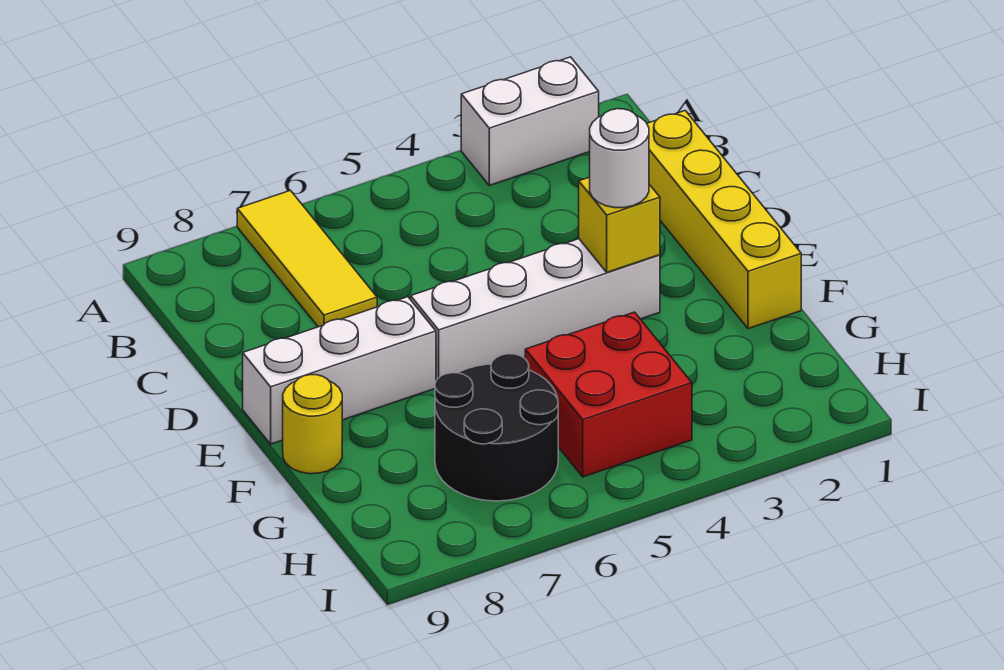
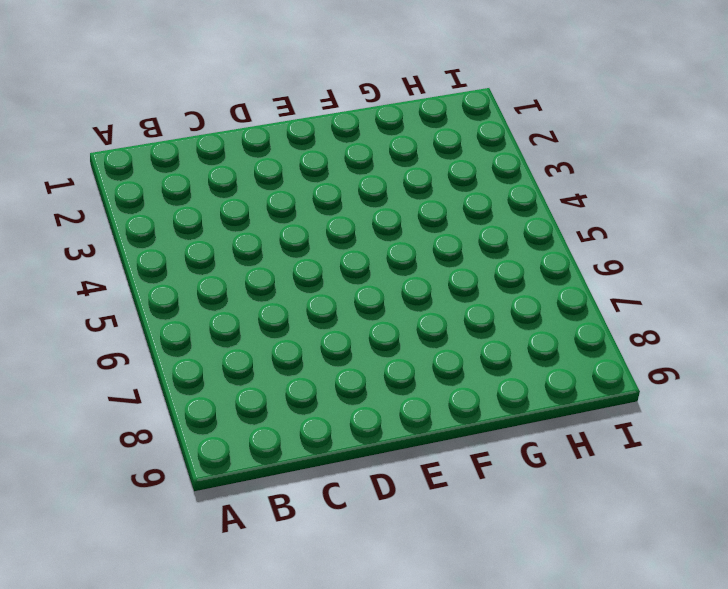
none -> white brick A2:A3 level 1
none -> yellow tile A7:C7 level 1

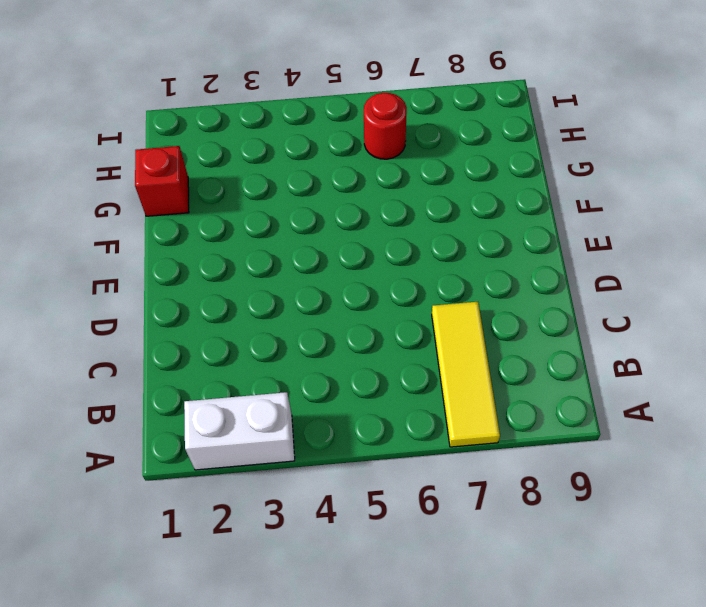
red brick G1 level 1 -> none
red round brick H6 level 1 -> black round brick G6:H7 level 1
none -> yellow brick C1:F1 level 1
none -> white brick E3:E6 level 1

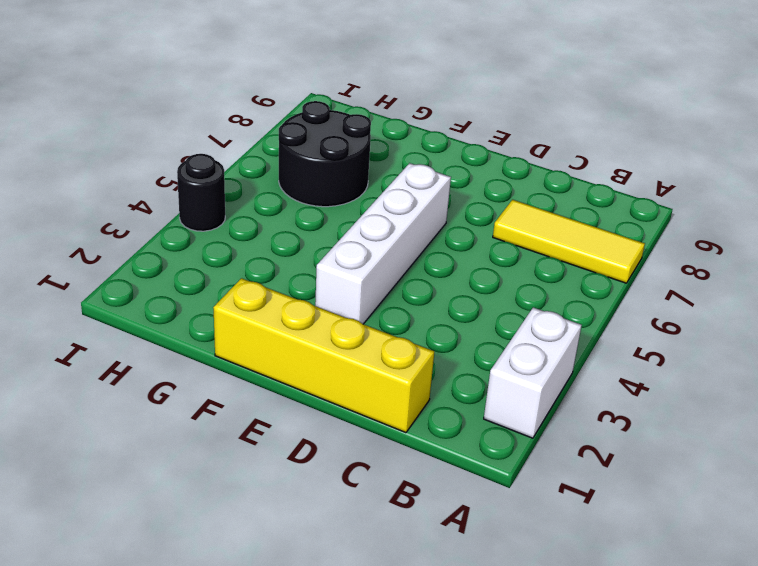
black round brick I4 level 1 -> none
none -> white brick E7:E9 level 1
none -> yellow round brick F9 level 1

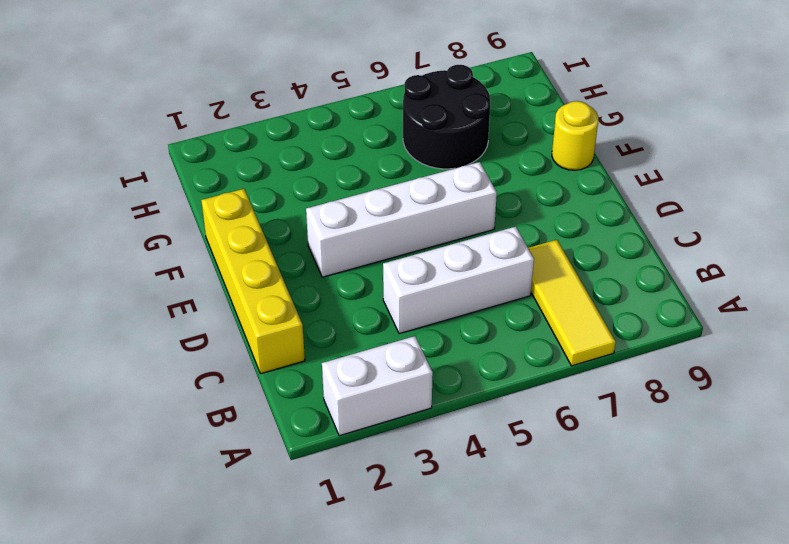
white brick C4:C6 level 1 -> white brick E7:E9 level 1
none -> red brick G4:H5 level 1
none -> yellow brick E3 level 2

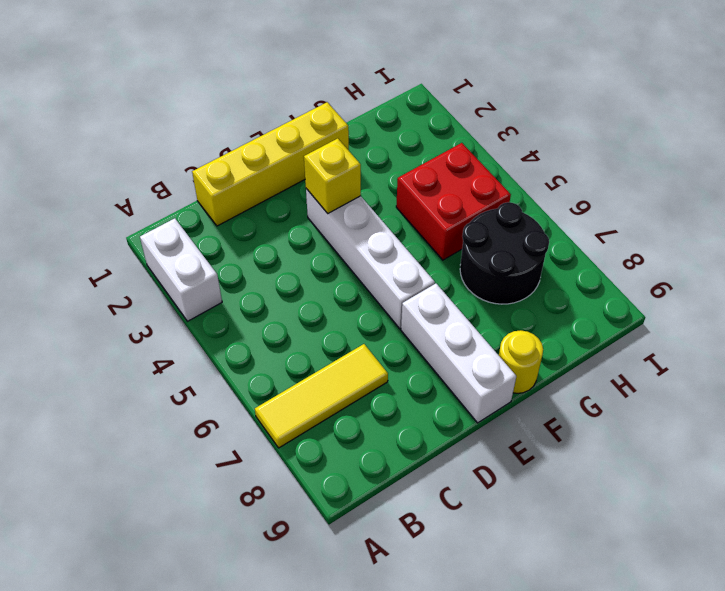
none -> white round brick E3 level 3

